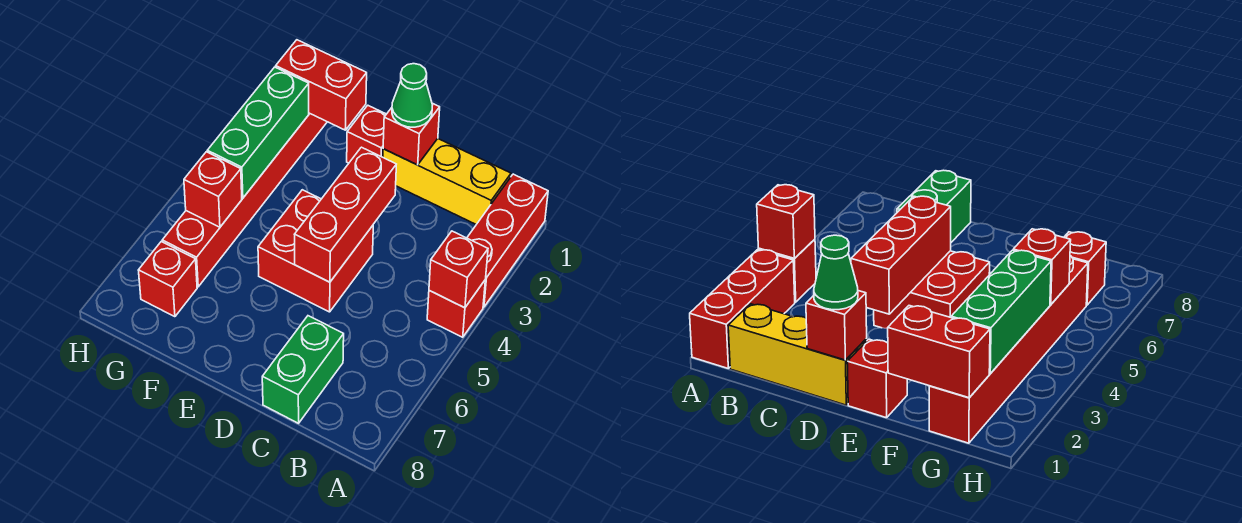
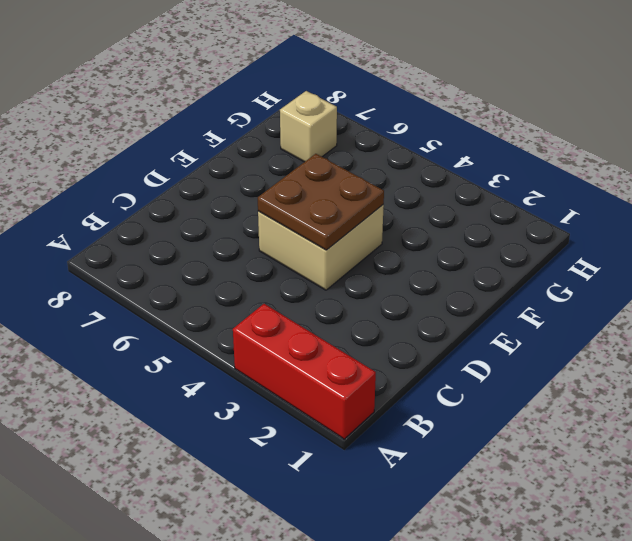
tan brick D4:E5 level 1 -> red brick D4:E5 level 1
brown plate D4:E5 level 2 -> red brick D3:D5 level 2
tan brick G7 level 1 -> red brick G7 level 1
none -> red brick A4 level 1
none -> yellow brick B1:D1 level 1
none -> green brick C7:C8 level 1

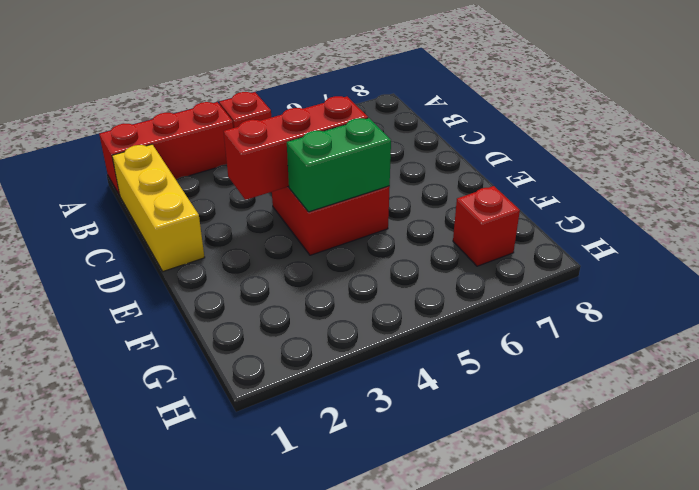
green brick E4:E5 level 2 -> green brick C7:C8 level 1
none -> red brick E1 level 1
none -> red brick G1:G6 level 1
none -> red brick A4 level 2

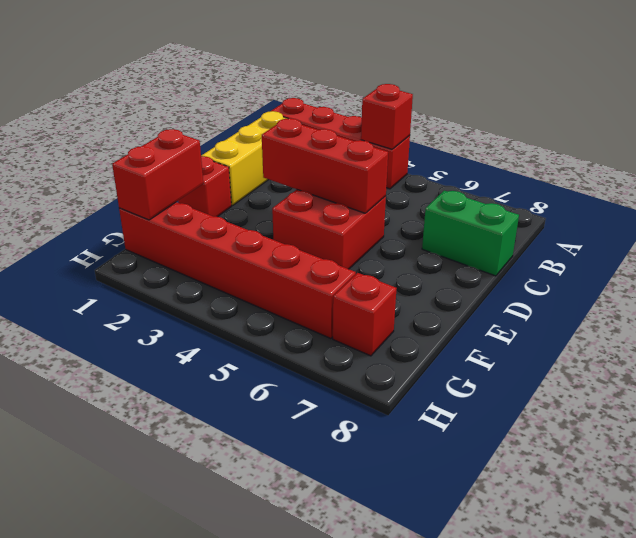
none -> red brick D1 level 2
none -> green brick G2:G4 level 2
none -> red brick G5 level 2

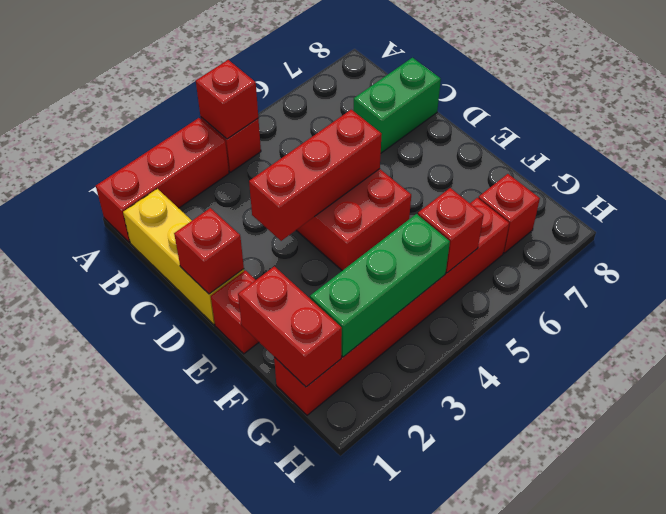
none -> green cone D1 level 3

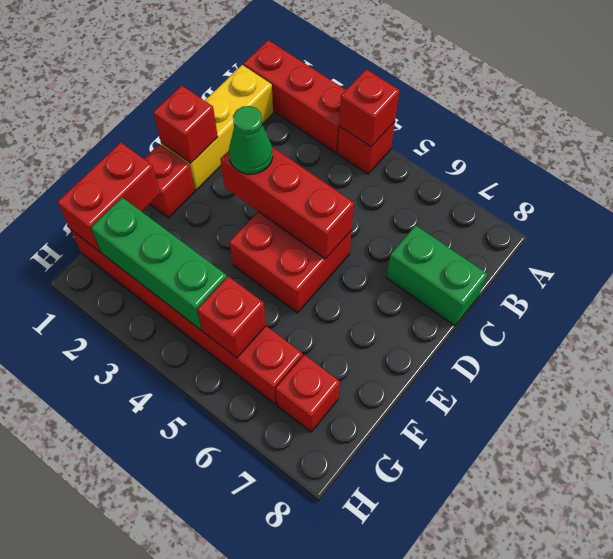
green cone D3 level 3 -> green cone D1 level 3

